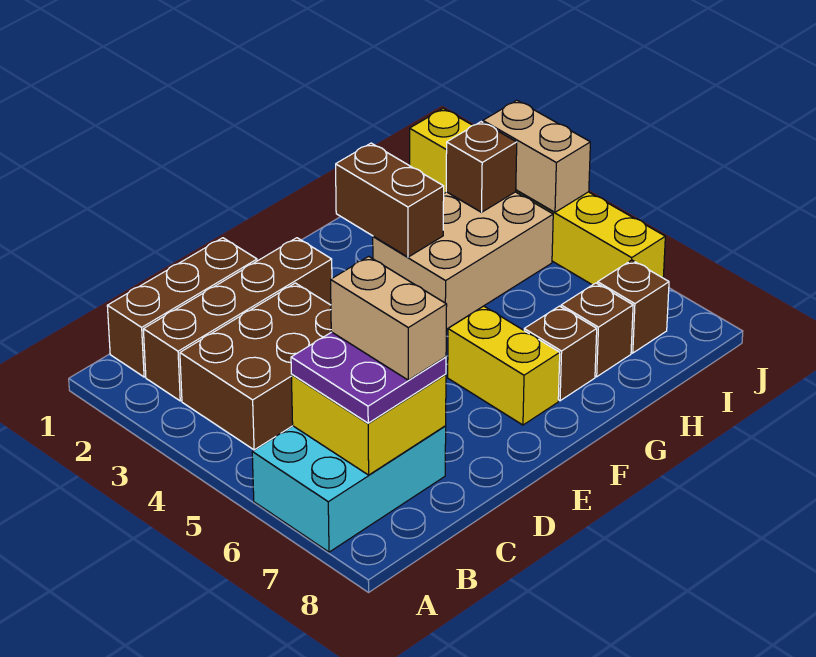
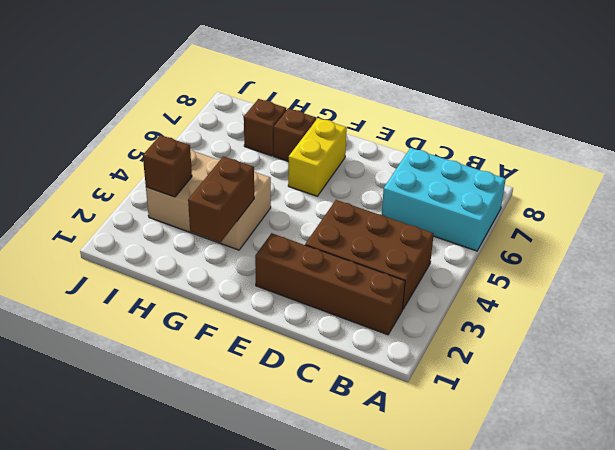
none -> brown brick B1:D1 level 1
none -> brown brick I7 level 1
none -> yellow brick J1:J6 level 1

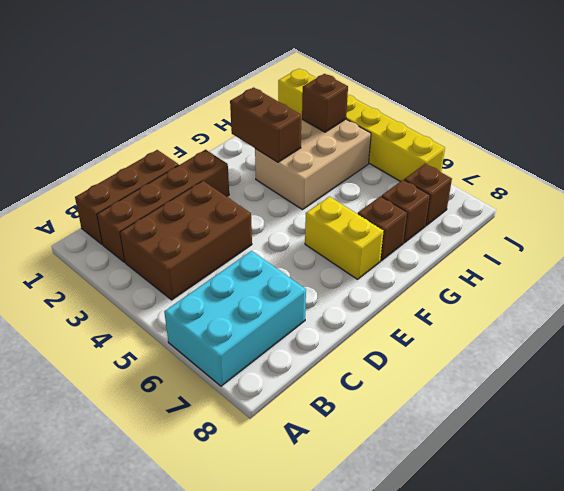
none -> yellow brick B6:C7 level 2
none -> tan brick J3:J4 level 2
none -> purple plate B6:C7 level 3

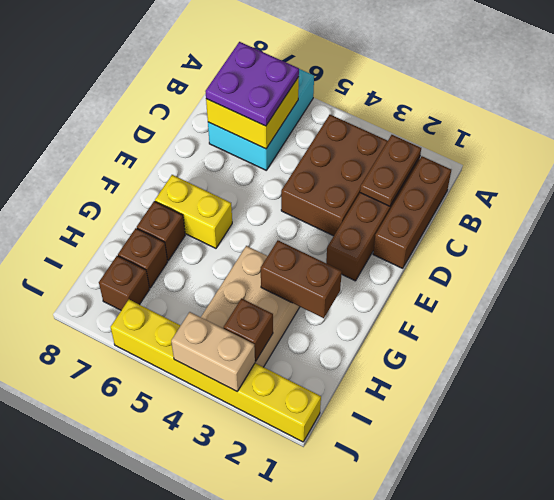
brown plate B2:C2 level 2 -> none
none -> tan brick C6:C7 level 4

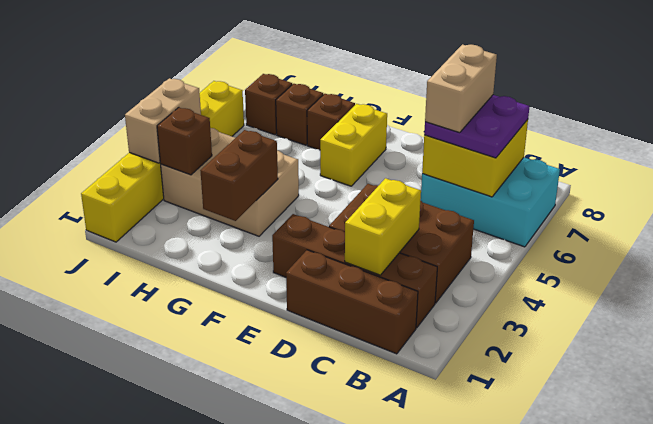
yellow brick C2:C3 level 2 -> none

